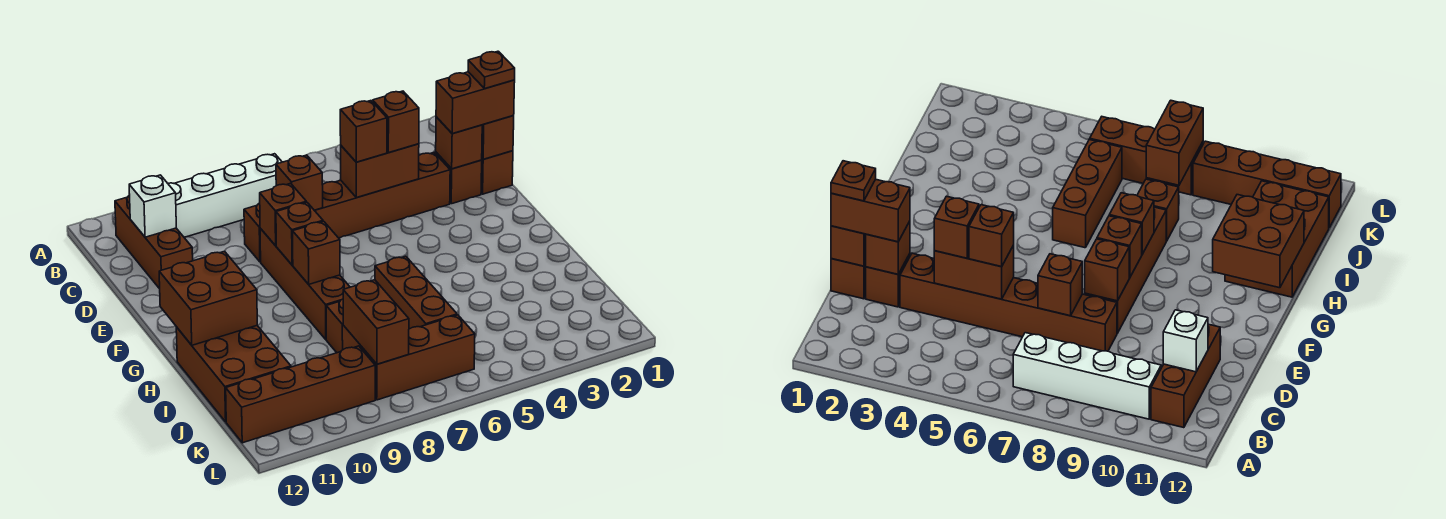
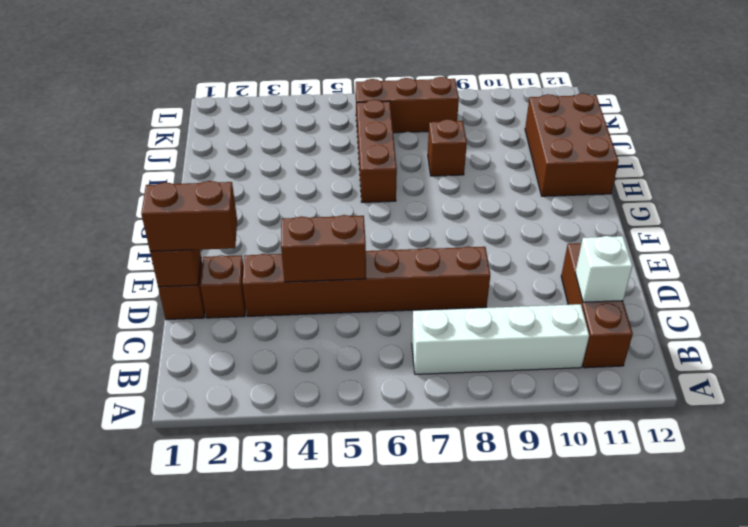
none -> brown brick E8:H8 level 1
none -> brown brick K9:K12 level 1
none -> brown brick D2 level 2

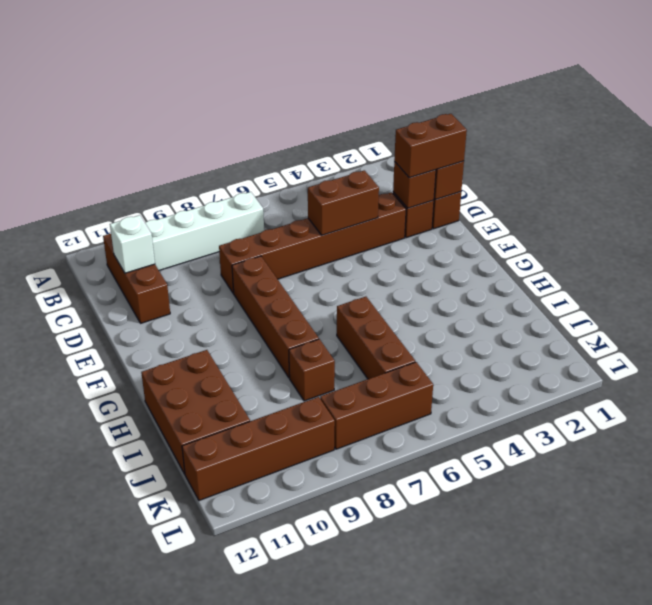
none -> brown brick D7 level 2
none -> brown brick E8 level 2
none -> brown brick F8 level 2

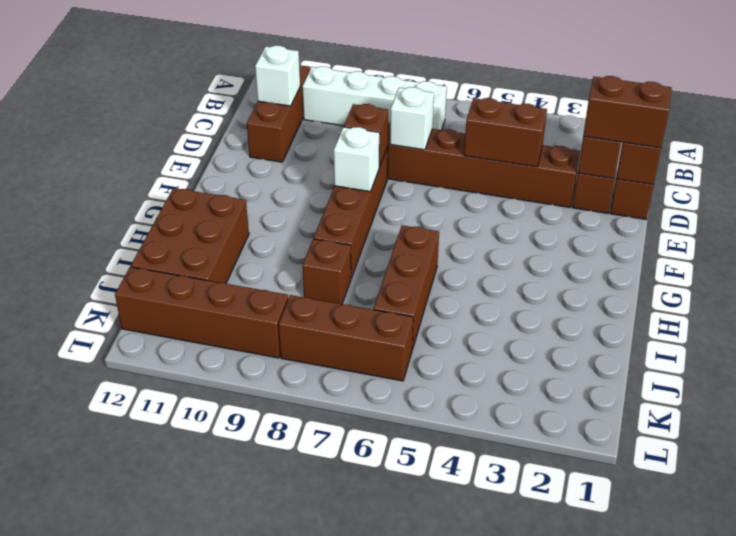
white brick D7 level 2 -> brown brick D7 level 2
white brick F8 level 2 -> brown brick F8 level 2
none -> brown brick G8 level 2
none -> brown brick G11:H12 level 2
none -> brown brick J8:K8 level 2

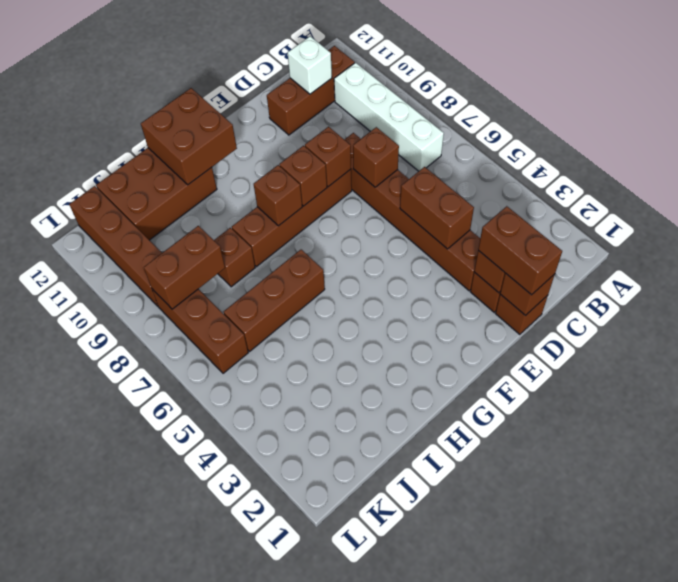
none -> brown brick D4 level 3
none -> brown brick D5 level 3
none -> brown plate D1 level 4

